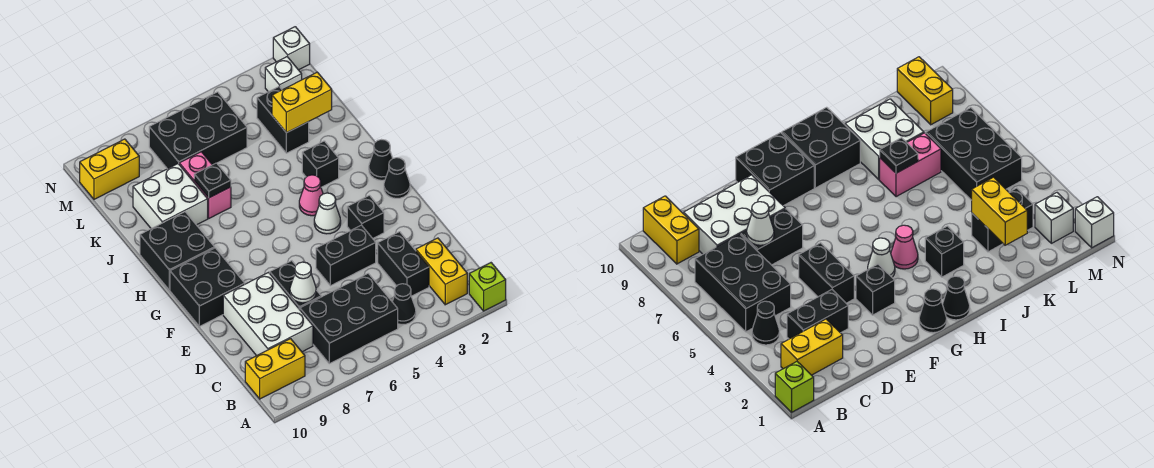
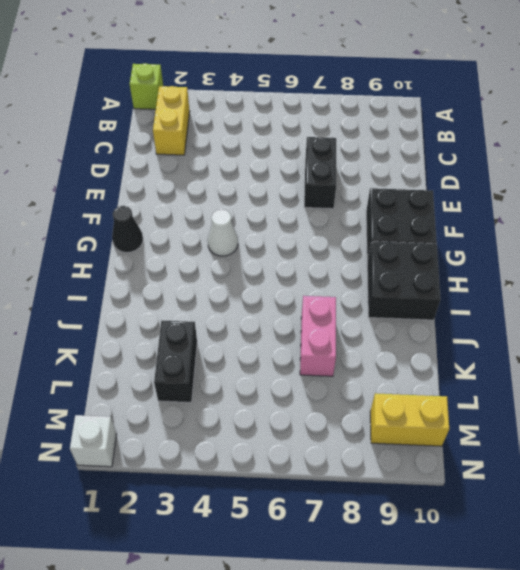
none -> black cone B4 level 1
none -> black brick B5:C7 level 1
none -> yellow brick B9:B10 level 1

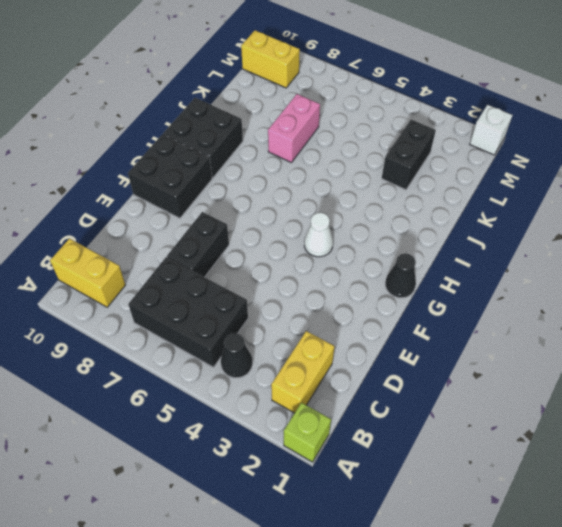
none -> black brick C3:D3 level 1
none -> white brick C8:E9 level 1
none -> black brick E4:E5 level 1

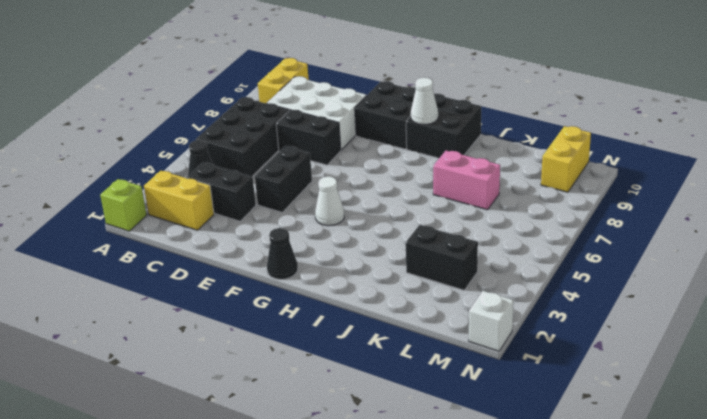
white cone H9 level 2 -> white cone D7 level 2
none -> black brick F3 level 1
none -> black cone H1 level 1
none -> pink cone H4 level 1

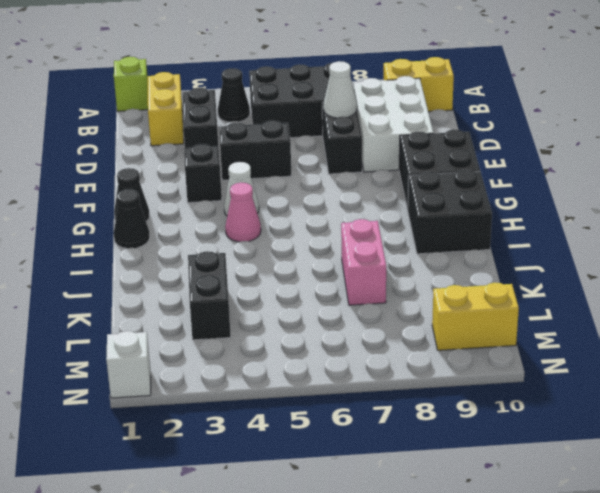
none -> black brick I3 level 1
none -> white brick J8:K9 level 1
none -> black brick L5:M7 level 1

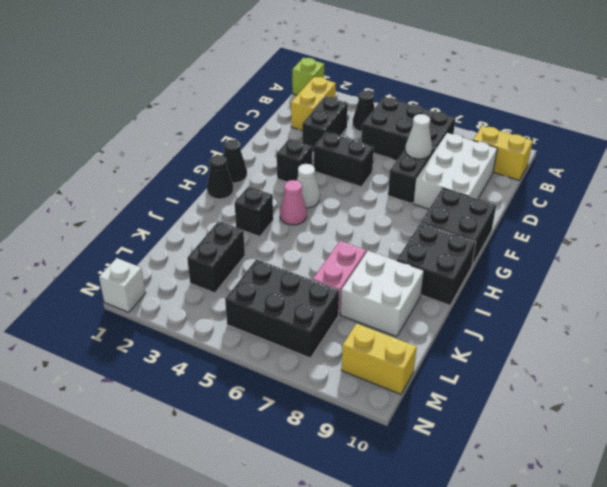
none -> white brick M2 level 1
none -> black plate J7 level 2
none -> yellow brick K2:K3 level 2

